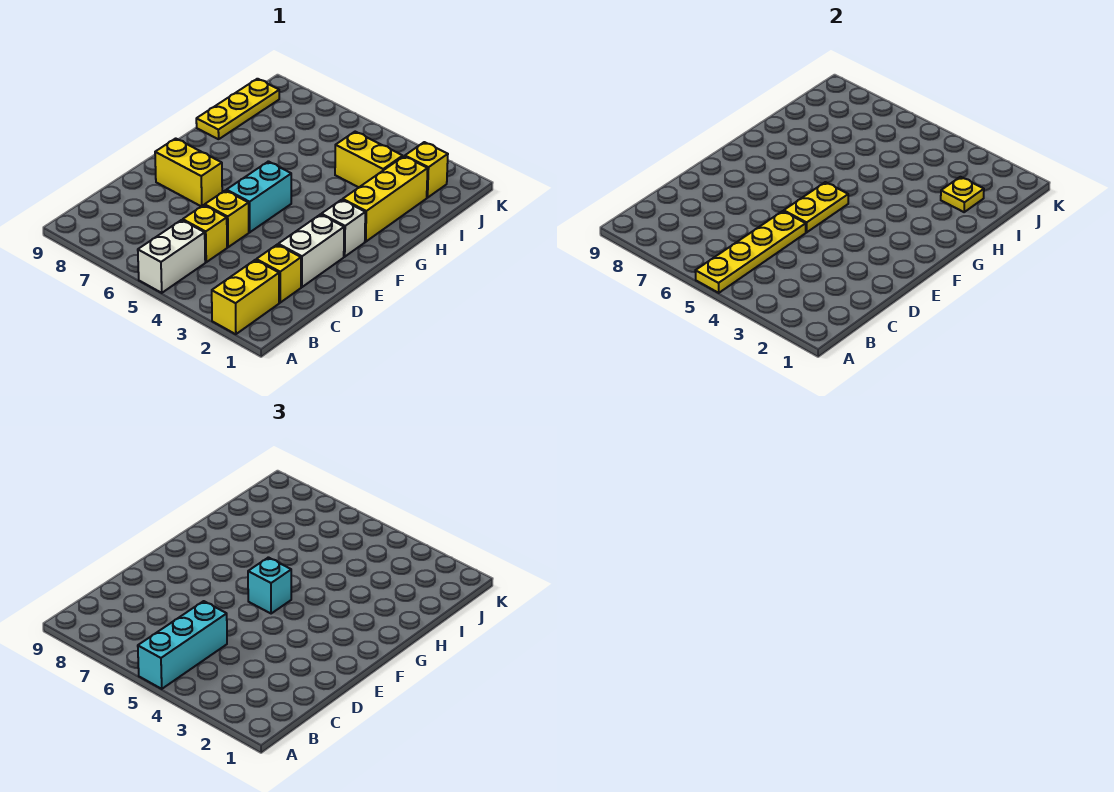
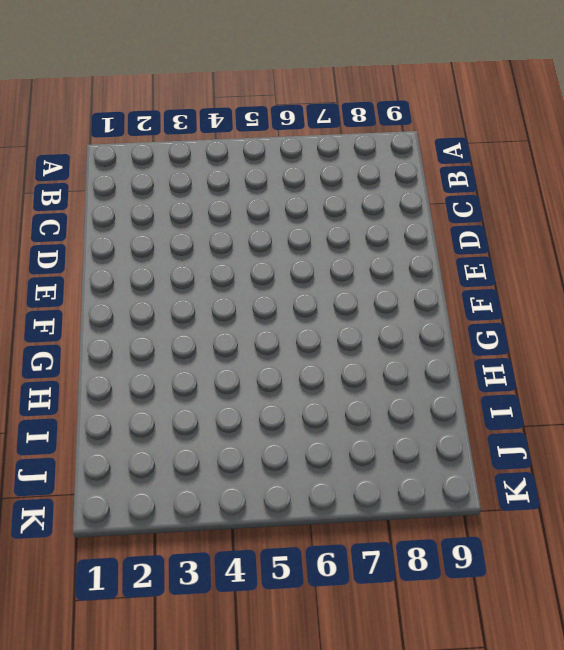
none -> yellow brick A2:B2 level 1
none -> white brick A5:B5 level 1
none -> yellow brick C2 level 1

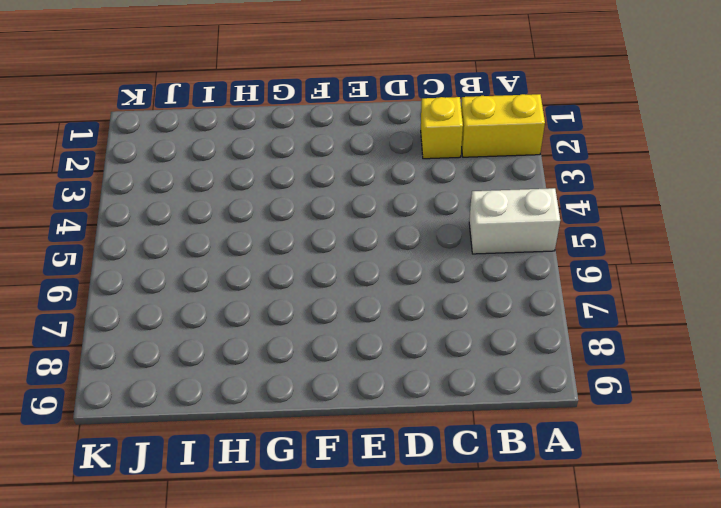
none -> yellow brick C5 level 1
none -> white brick D2:E2 level 1
none -> yellow brick D5 level 1

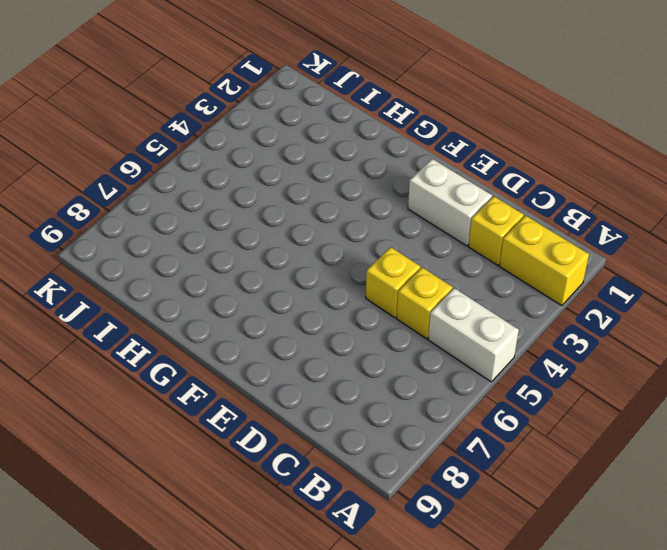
none -> cyan brick E5:F5 level 1
none -> yellow brick E7:E8 level 1
none -> white brick F2 level 1

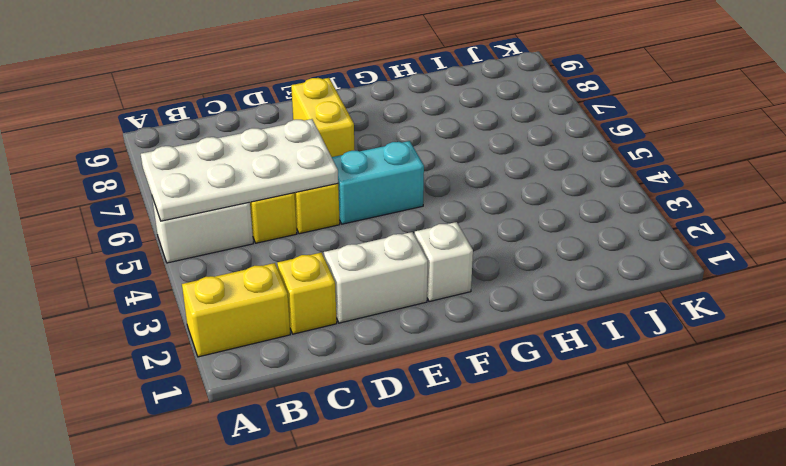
white plate A5:D6 level 2 -> yellow plate A5:D5 level 2
none -> yellow brick G2:I2 level 1
none -> yellow plate H9:J9 level 1
none -> yellow brick I3:I4 level 1

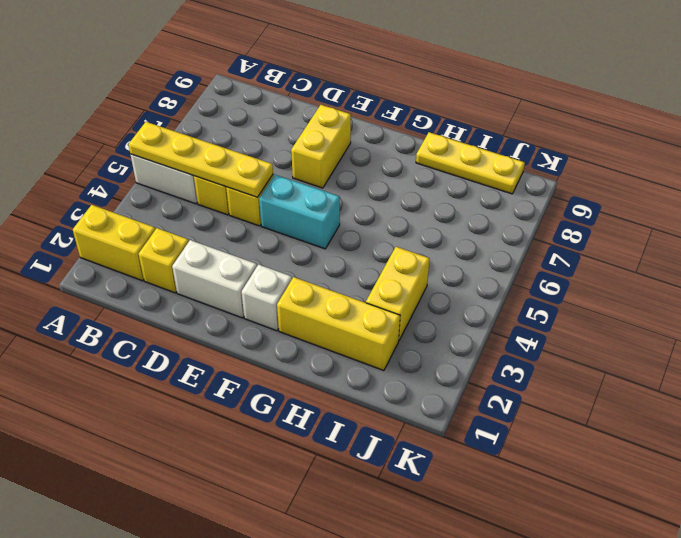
none -> yellow brick J2 level 1
none -> yellow plate E5:F5 level 2
none -> yellow plate I2 level 2

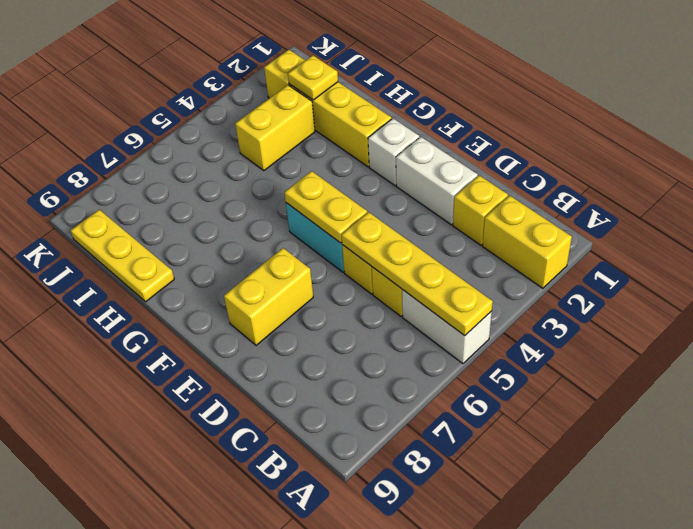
none -> cyan brick A5:C5 level 3
none -> cyan brick F5 level 3

